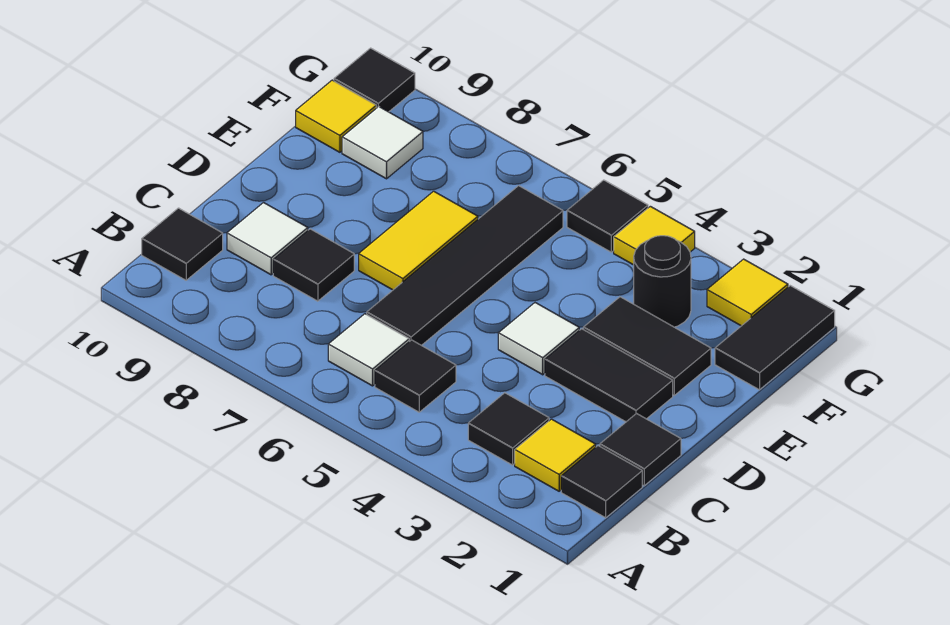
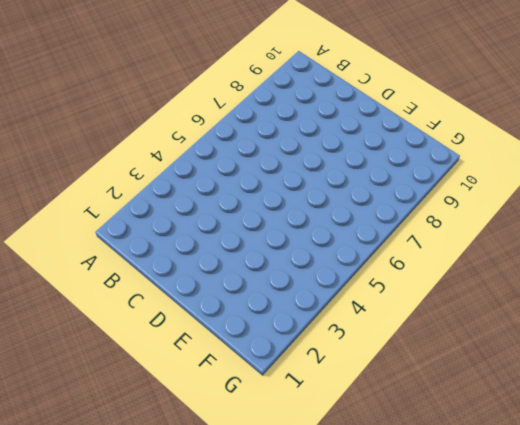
none -> black tile B1 level 1
none -> yellow tile B2 level 1
none -> black tile B3 level 1

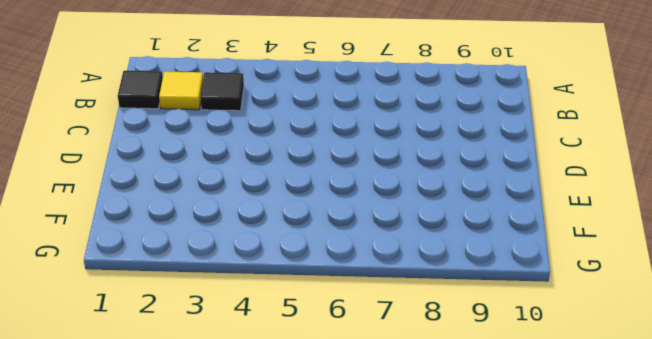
none -> black tile B5 level 1
none -> white tile B6 level 1
none -> black tile B10 level 1

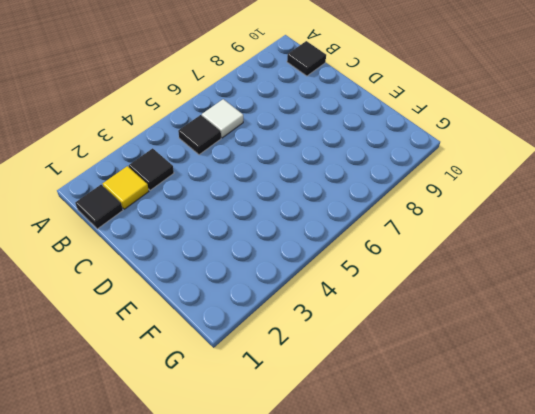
none -> black tile C1 level 1
none -> black tile C6:F6 level 1
none -> black tile C8 level 1

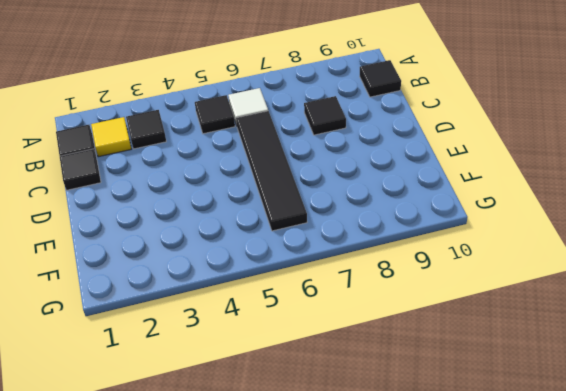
none -> white tile C9 level 1
none -> black tile D2:D3 level 1
none -> white tile D4 level 1

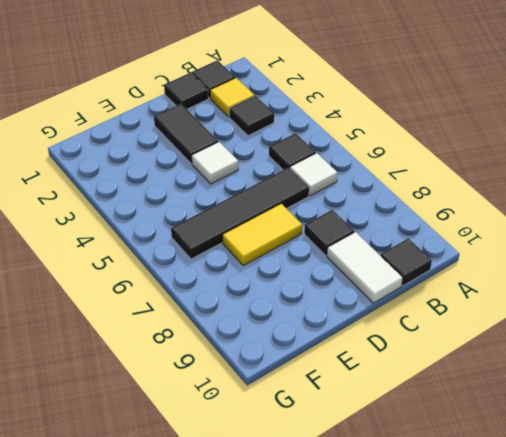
white tile C9:C10 level 1 -> white tile C9 level 1
none -> black tile E2:E3 level 1
none -> black tile F1:G1 level 1
none -> black round brick F3 level 1

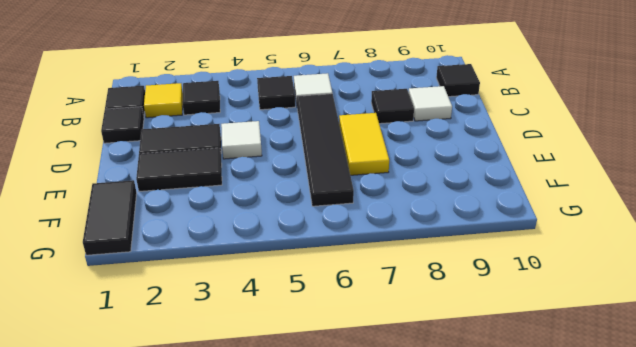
none -> black round brick F3 level 1
none -> white tile F9 level 1
none -> yellow tile F10 level 1

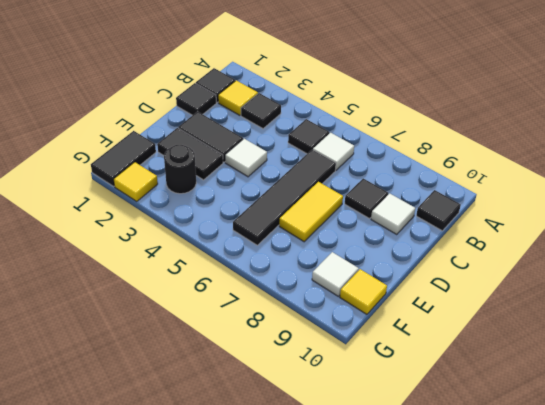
none -> yellow tile G4 level 1
none -> black tile G5 level 1
none -> black tile G10 level 1

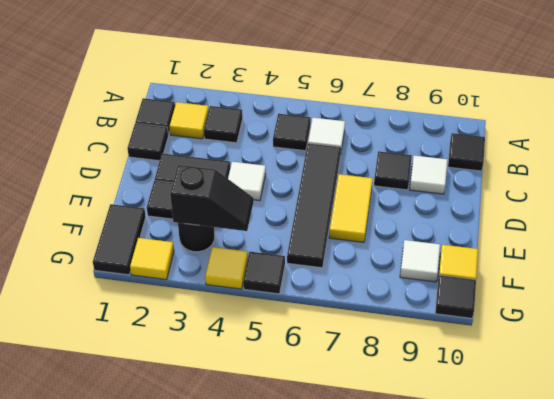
black slope F3:F4 level 2 top 3 -> none

